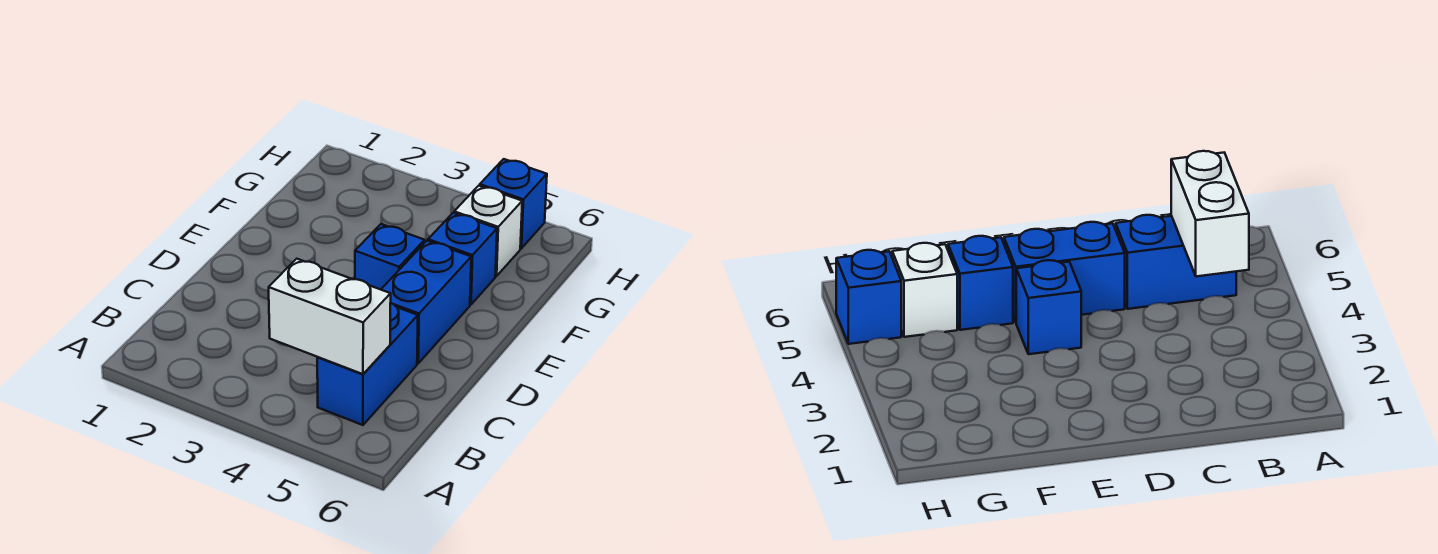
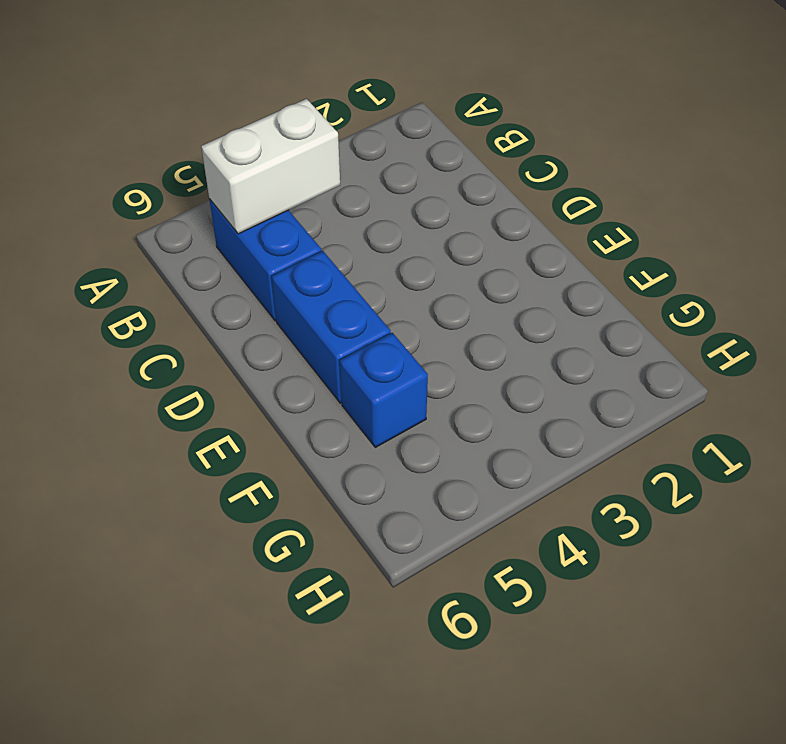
none -> blue brick E4 level 1
none -> white brick G5 level 1

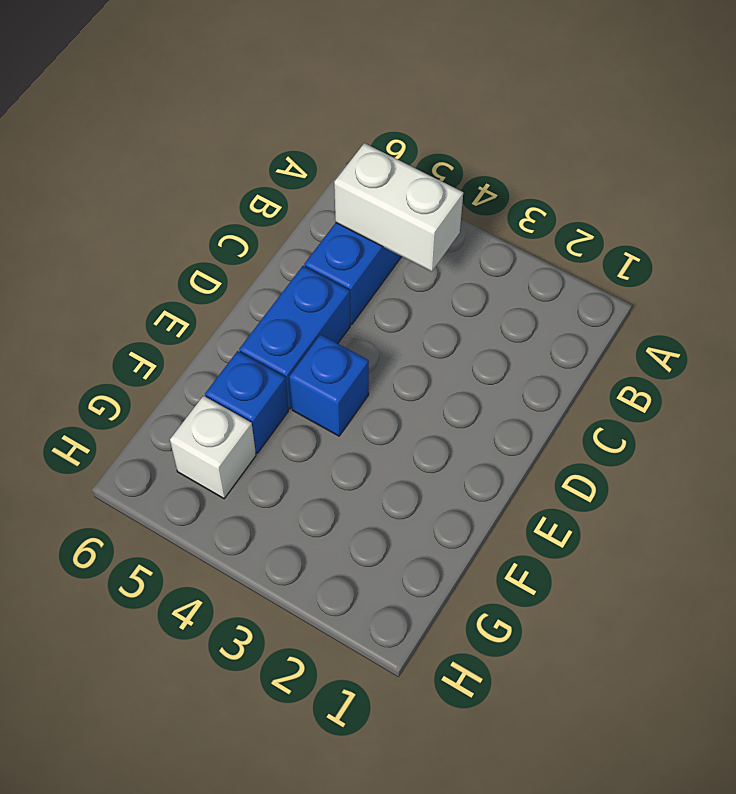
none -> blue brick H5 level 1

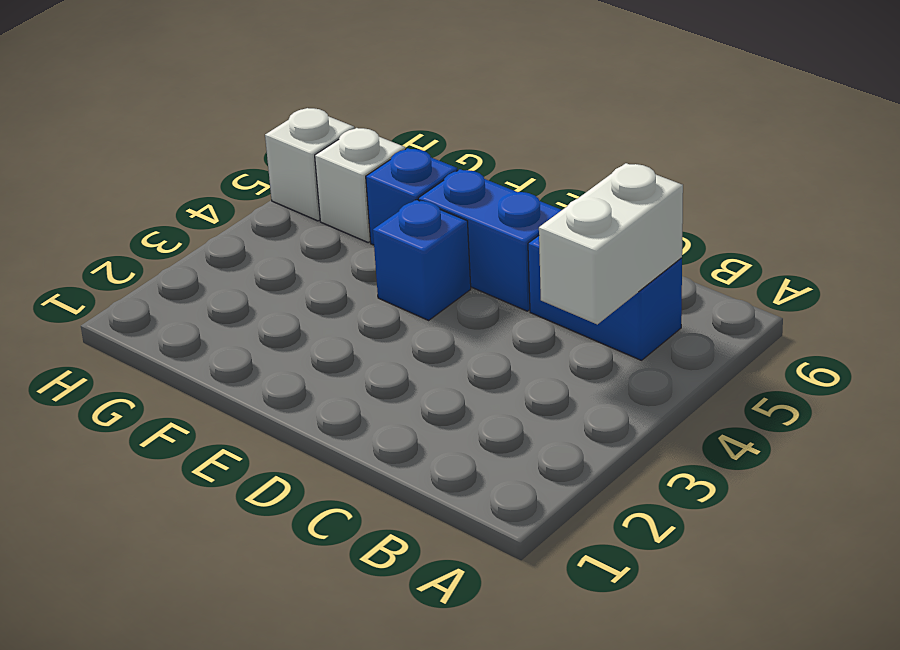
white brick H5 level 1 -> blue brick H5 level 1

